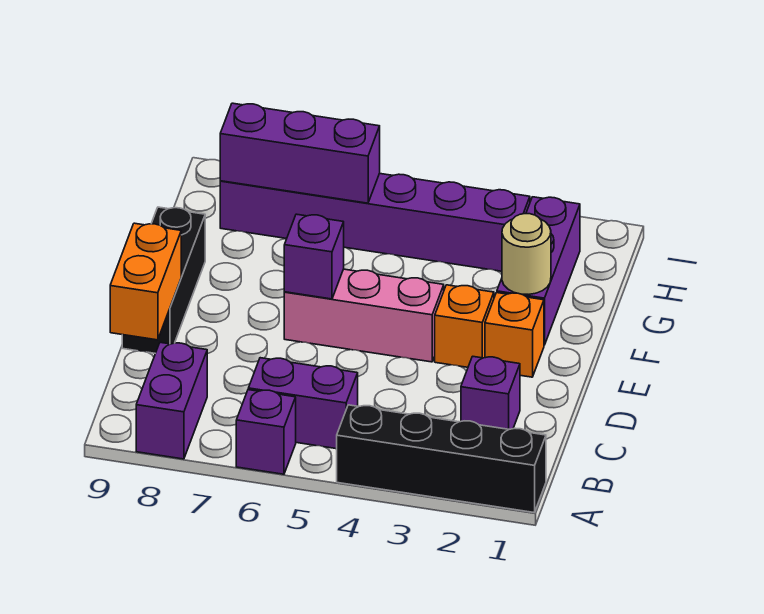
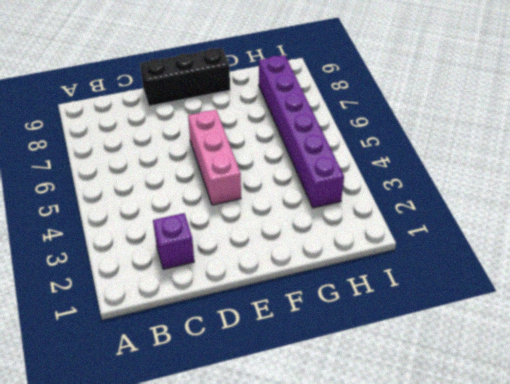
none -> black brick A1:A4 level 1
none -> purple brick A6 level 1
none -> purple brick A8:B8 level 1

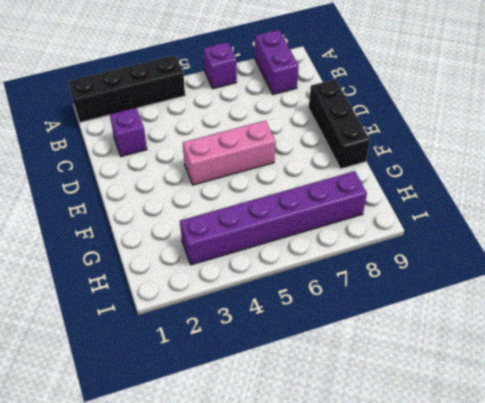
none -> purple brick B5:B6 level 1
none -> orange brick E2 level 1
none -> orange brick E3 level 1

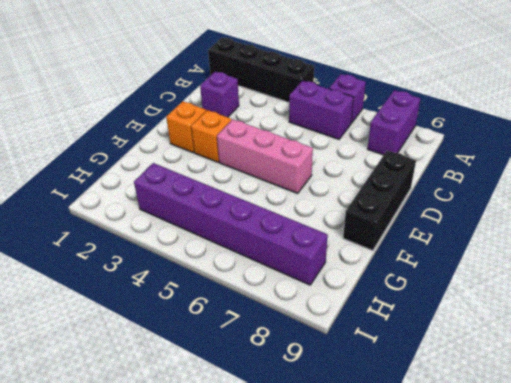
none -> purple brick F2:H2 level 1
none -> orange brick C9:D9 level 2
none -> purple brick E6 level 2

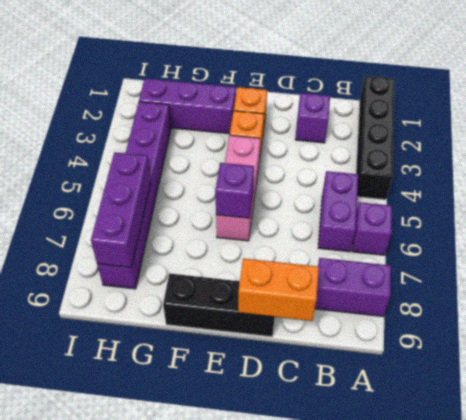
none -> tan round brick F2 level 2

